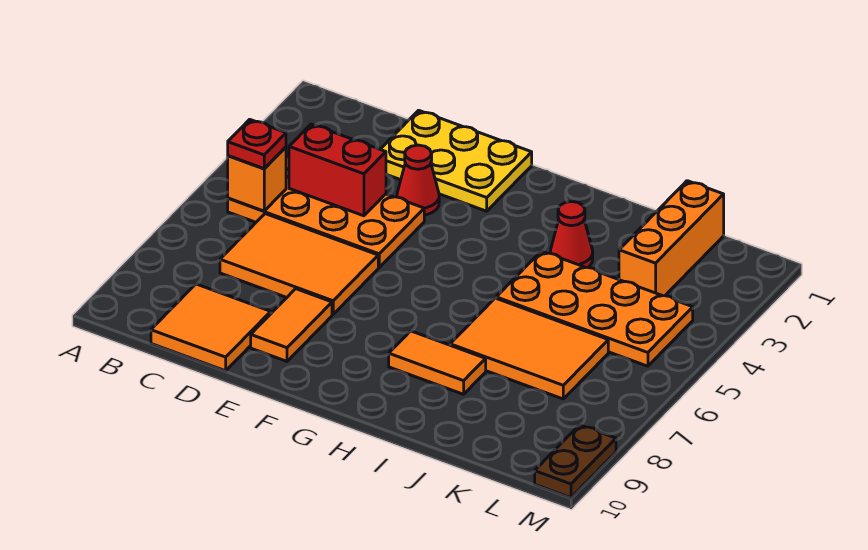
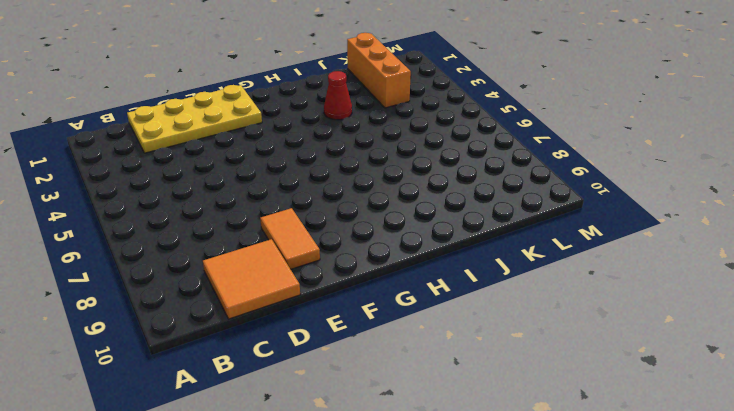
yellow plate C1:F2 level 1 -> yellow plate D1:F2 level 1
none -> orange plate B4:E5 level 1
none -> orange tile C6:E7 level 1
none -> red cone E3 level 1

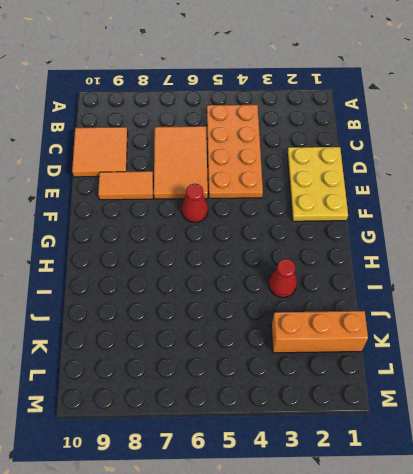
red cone F6 level 1 -> red cone E3 level 1
none -> orange tile H8:I8 level 1
none -> orange plate I4:L5 level 1
none -> orange tile I6:K7 level 1

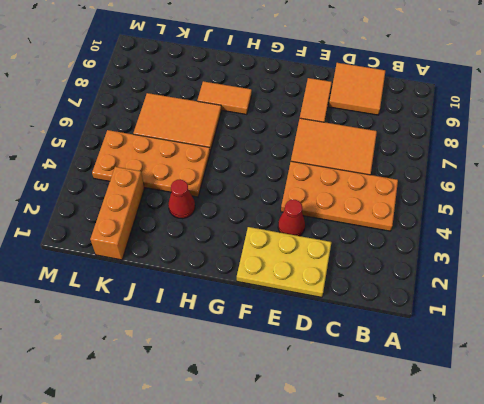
none -> brown plate M9:M10 level 1
none -> orange brick B5 level 2
none -> red brick C4:D4 level 2

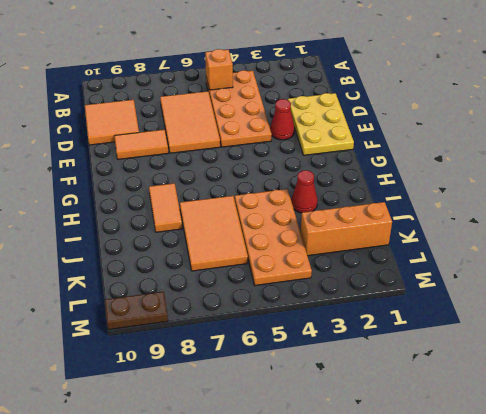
none -> red brick C4:D4 level 2
none -> red plate B5 level 3

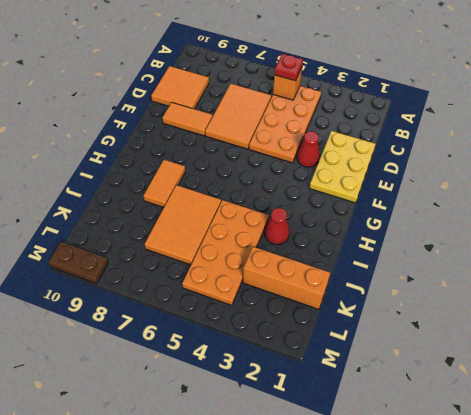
none -> red brick C4:D4 level 2

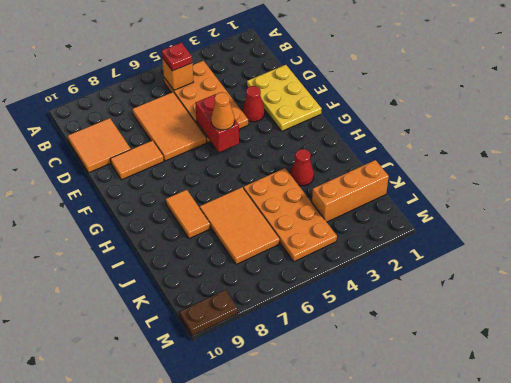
red brick E5:F5 level 2 -> red brick C4:D4 level 2
orange cone F5 level 3 -> none

